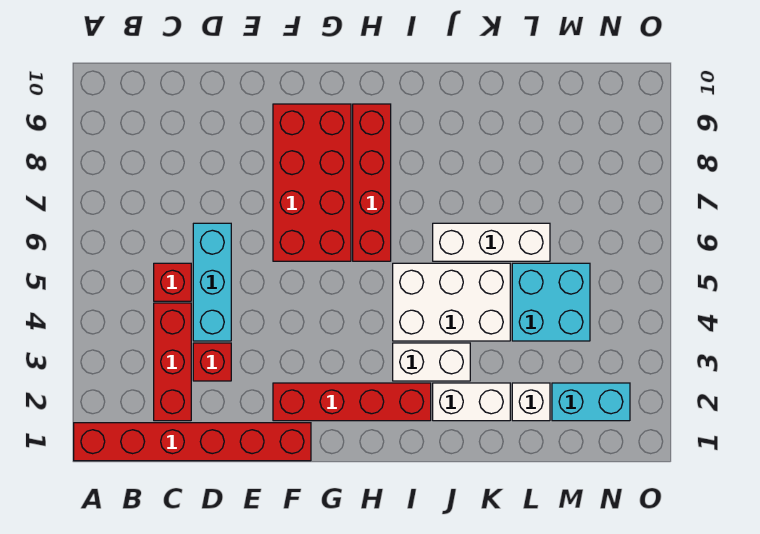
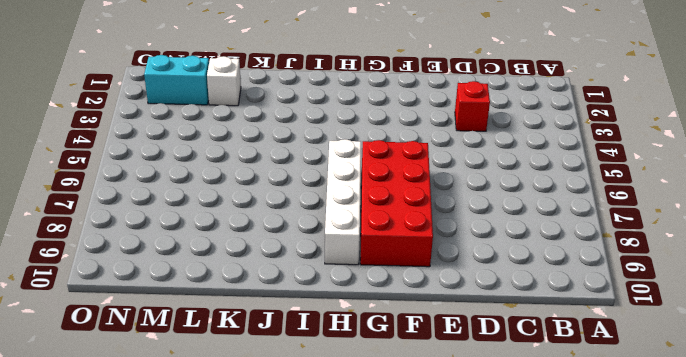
white brick H6:H9 level 1 -> red brick H6:H9 level 1
none -> red brick A1:F1 level 1
none -> red brick C2:C4 level 1
none -> red brick C5 level 1

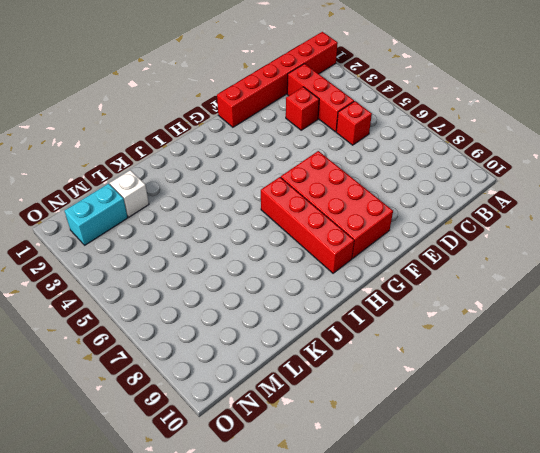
none -> cyan brick D4:D6 level 1
none -> red brick F2:I2 level 1
none -> white brick I3:J3 level 1

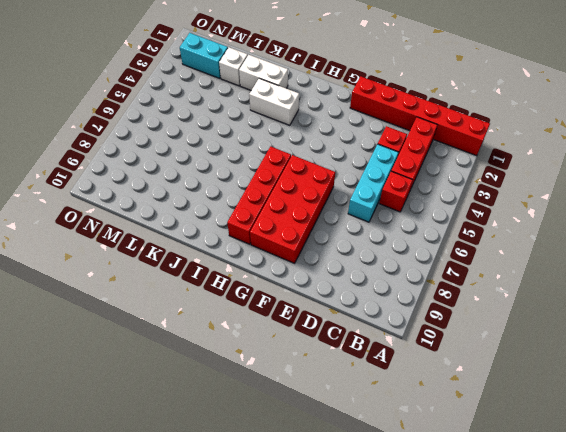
none -> red brick F2:I2 level 1
none -> white brick I4:K5 level 1
none -> white brick J6:L6 level 1

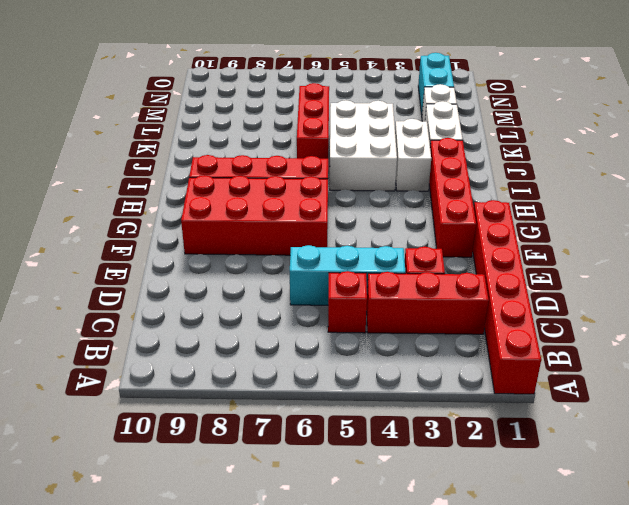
red brick J6:L6 level 1 -> white brick J6:L6 level 1
none -> cyan brick L4:M5 level 1

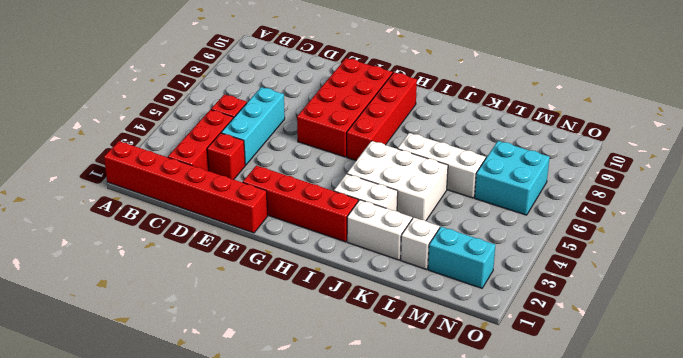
cyan brick M6:N7 level 1 -> cyan brick L4:M5 level 1

